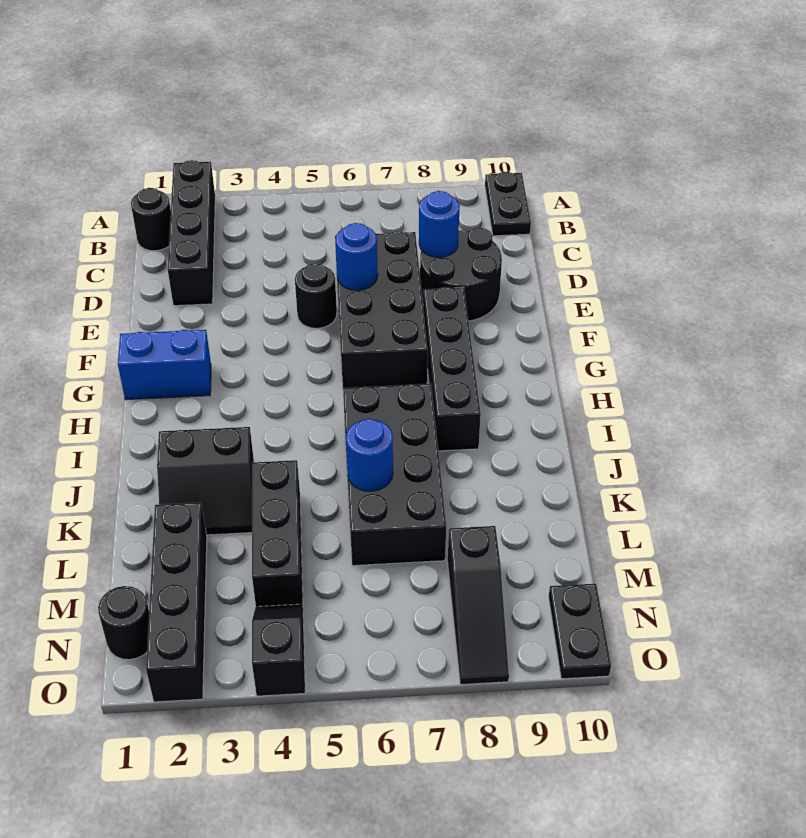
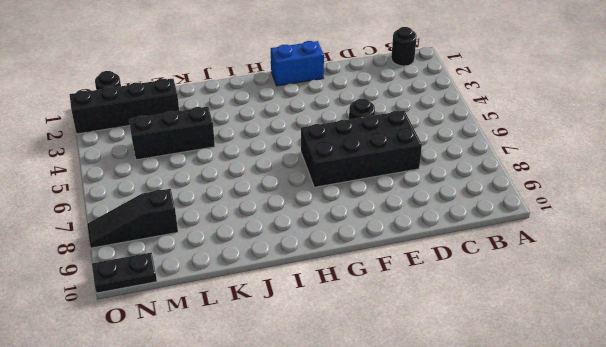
blue brick F1:G1 level 1 -> blue brick G1:G2 level 1
none -> black brick A2:D2 level 1
none -> black plate A10:B10 level 1
none -> black round brick D8:E9 level 1

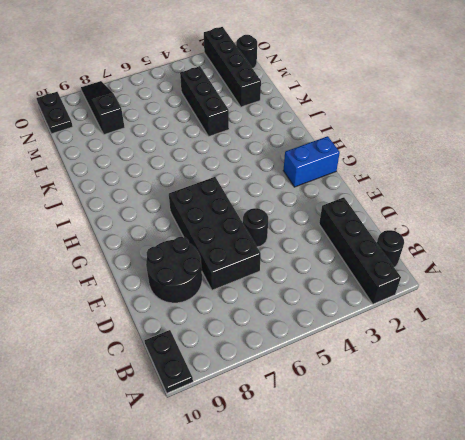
none -> black brick F8:I8 level 1
none -> black brick I6:L7 level 1
none -> black slope J2:K3 level 1 top J

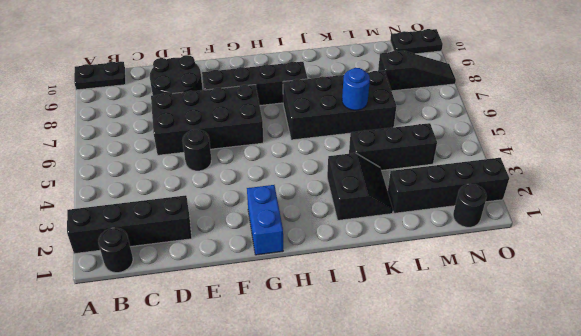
none -> black slope N4:O4 level 1 top O
none -> blue round brick D8 level 2
none -> blue round brick E6 level 2

